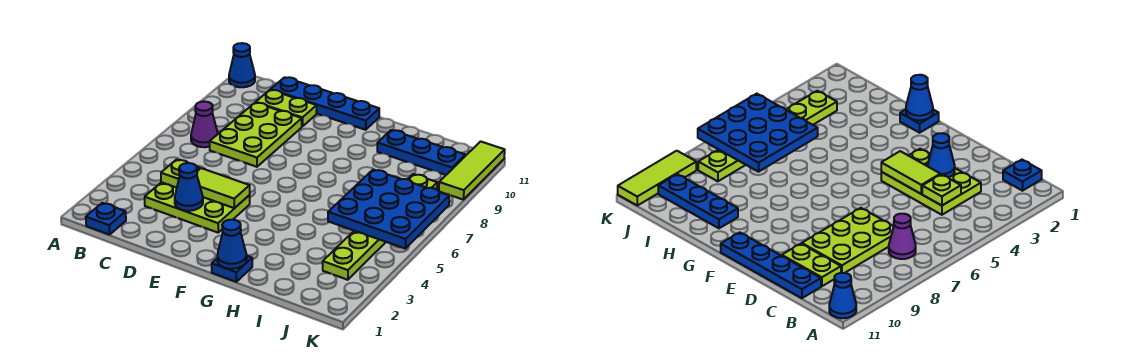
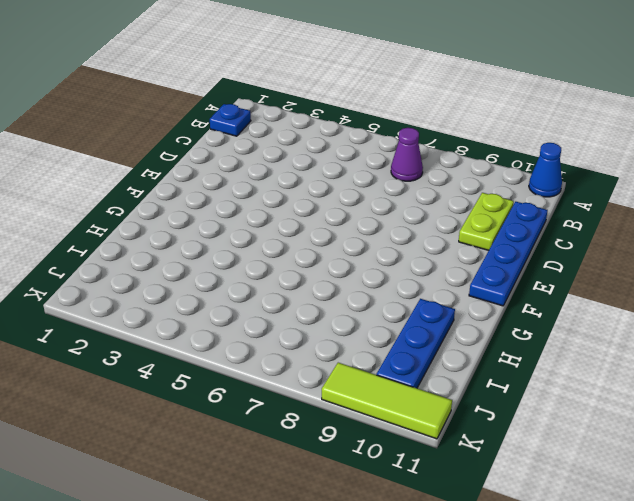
none -> lime plate C3:E4 level 1
none -> lime plate C7:D9 level 1
none -> blue plate G1 level 1

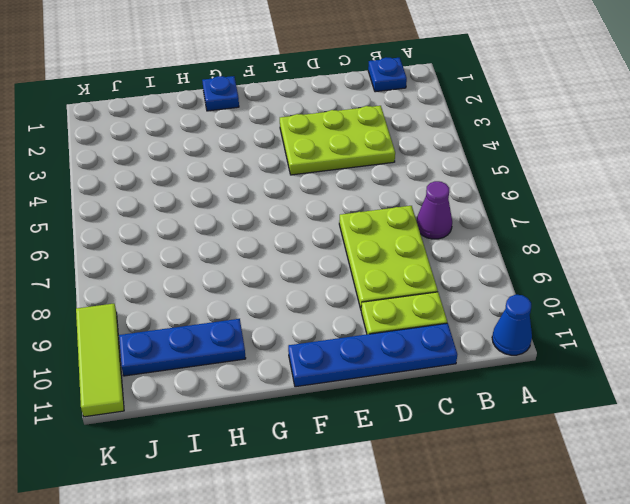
none -> lime plate J3:J8 level 1
none -> lime plate C4 level 2
none -> blue cone D3 level 2

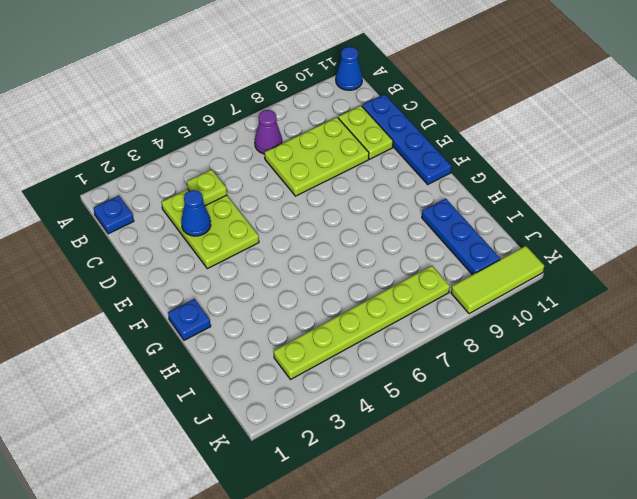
none -> lime tile D4:E4 level 2
none -> blue cone G1 level 2
none -> blue plate I5:K7 level 2

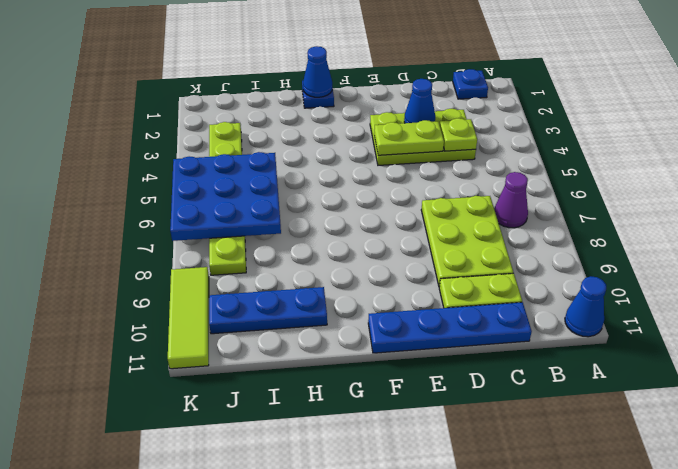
lime plate D4:E4 level 2 -> lime tile D4:E4 level 2

